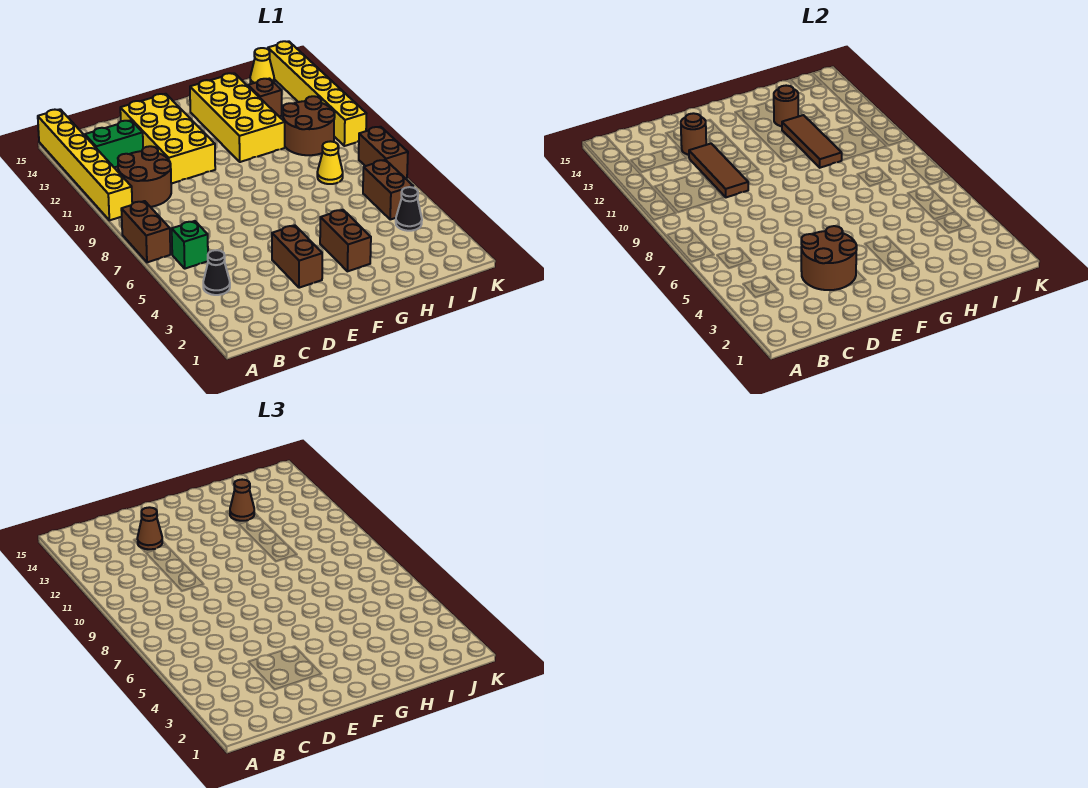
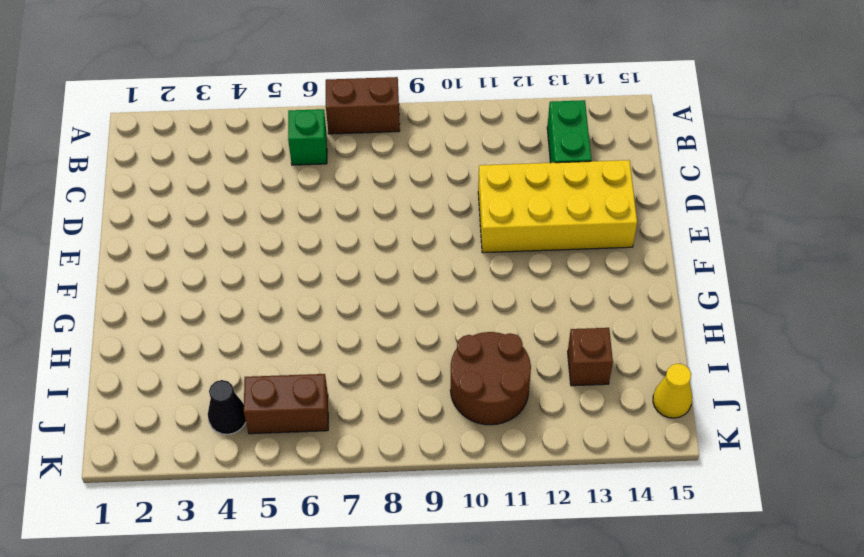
none -> yellow brick A10:A15 level 1
none -> black cone B4 level 1
none -> brown round brick B10:C11 level 1

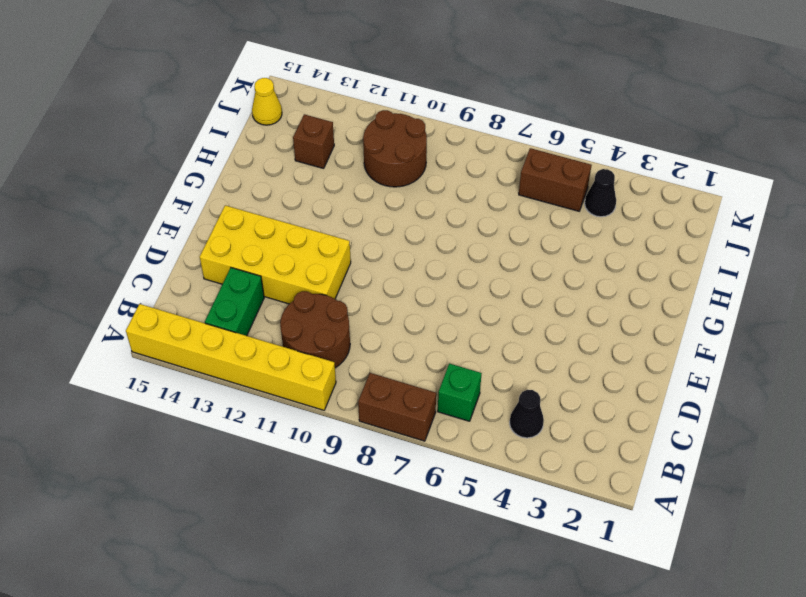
none -> brown brick E3:E4 level 1
none -> brown brick G3:G4 level 1
none -> yellow brick G11:H14 level 1

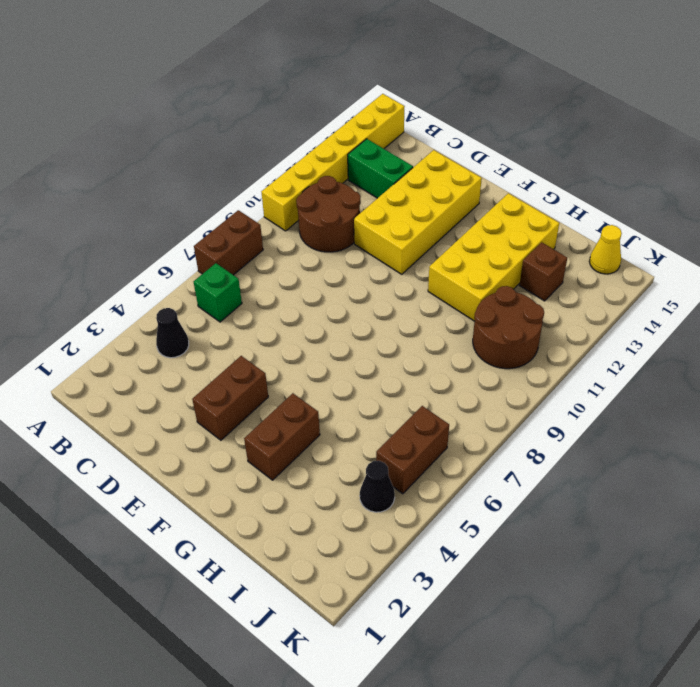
none -> yellow cone I8 level 1
none -> brown brick K7:K8 level 1
none -> yellow brick K10:K15 level 1

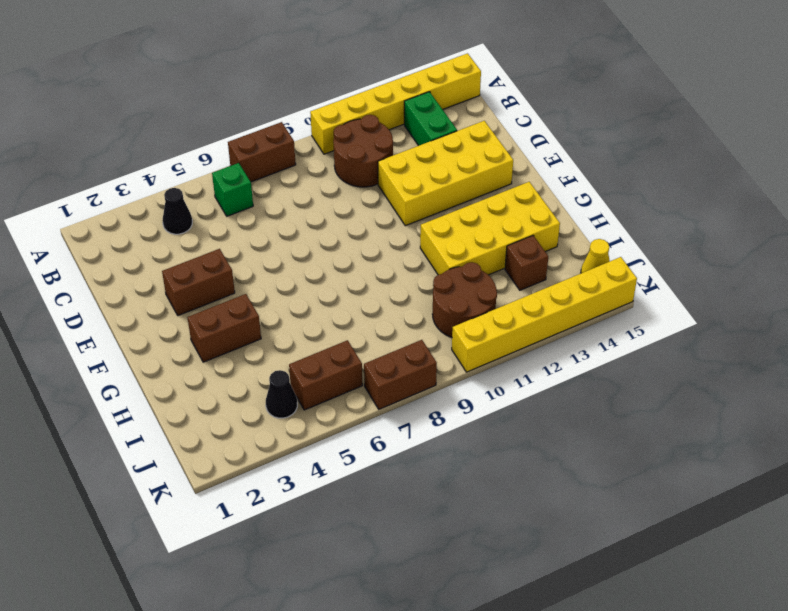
none -> yellow cone I8 level 1
none -> brown round brick D3:E4 level 2
none -> brown tile D10:D12 level 2

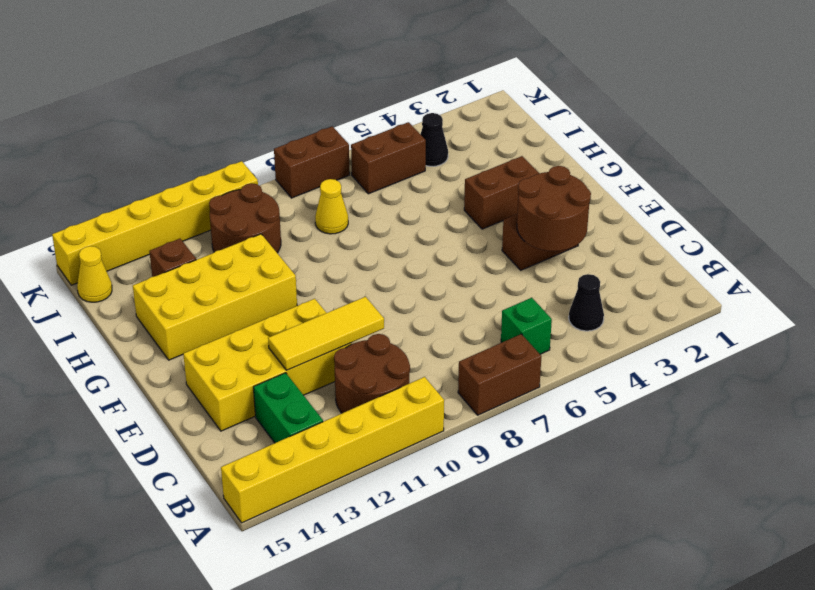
yellow tile D10:D12 level 2 -> brown tile D10:D12 level 2
none -> brown round brick D13 level 2
none -> brown tile H10:H12 level 2
none -> brown round brick H13 level 2

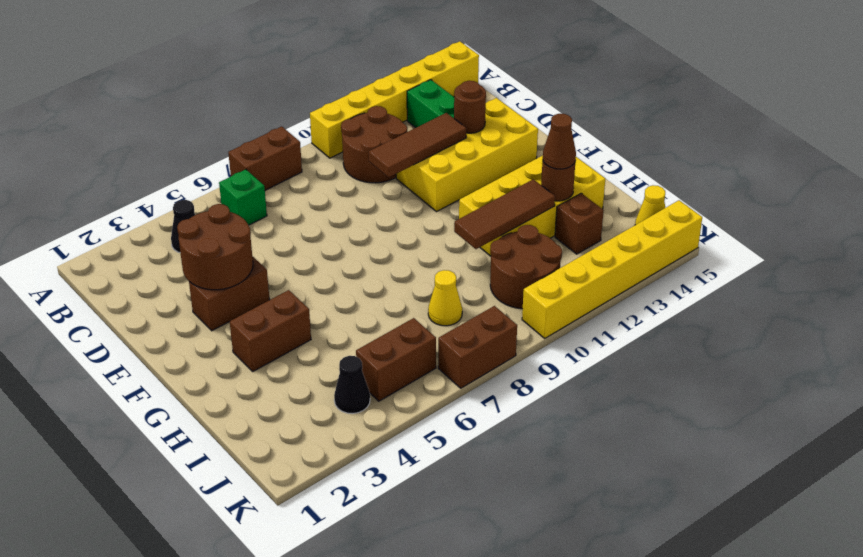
none -> brown cone D13 level 3

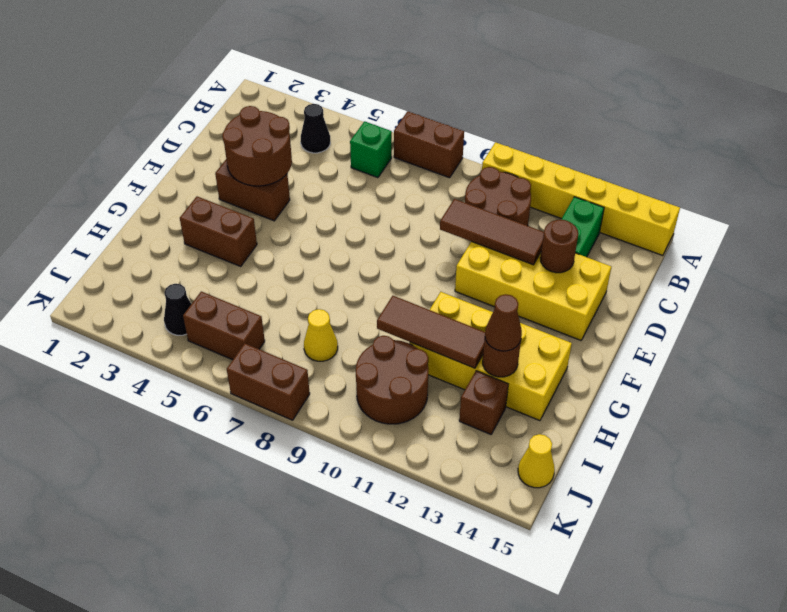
none -> yellow brick K10:K15 level 1
none -> brown cone D13 level 3

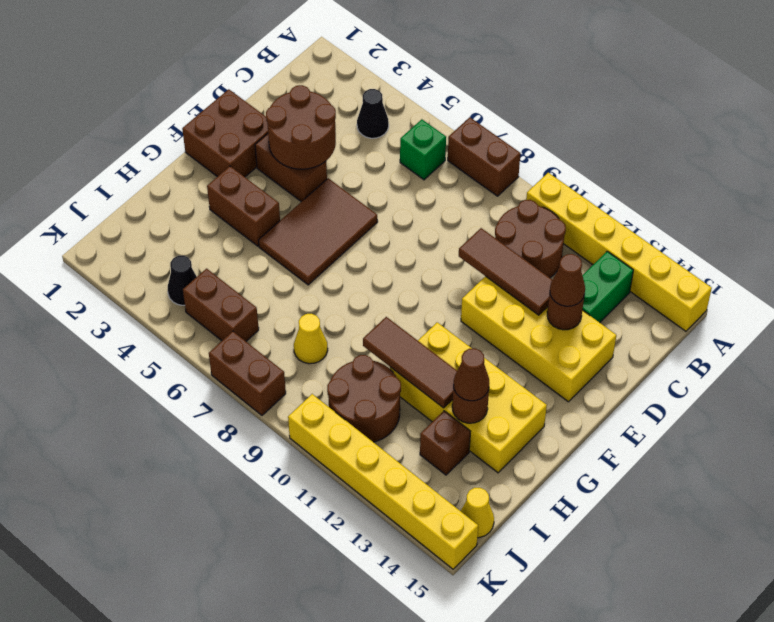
brown brick E1:F2 level 1 -> none
brown tile E5:G6 level 1 -> none

